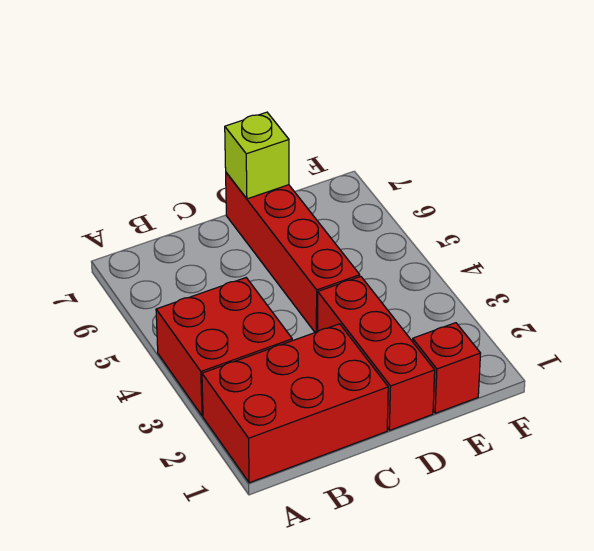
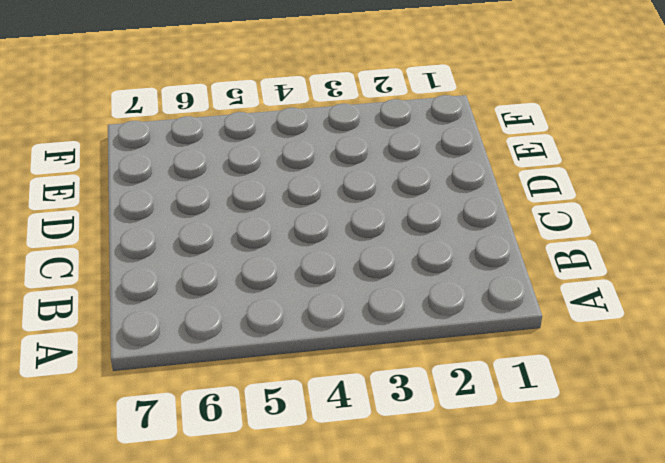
none -> red brick A1:C2 level 1
none -> red brick A3:B4 level 1

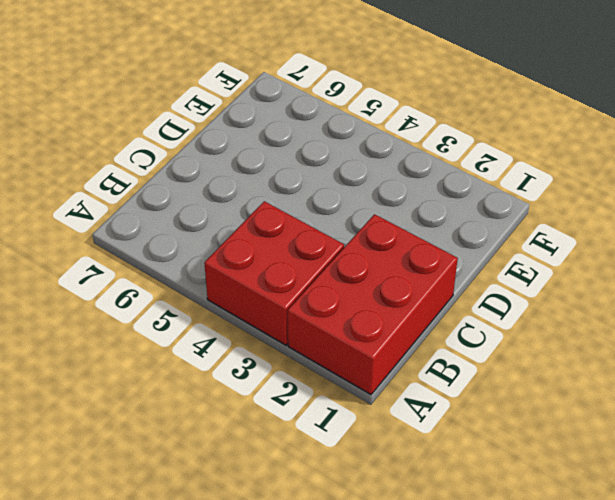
none -> red brick D1:D3 level 1
none -> red brick D4:D7 level 1

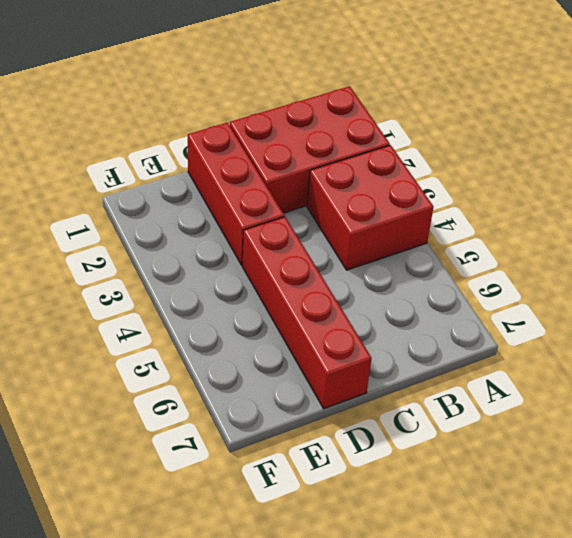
none -> red brick E1 level 1
none -> lime brick D7 level 2

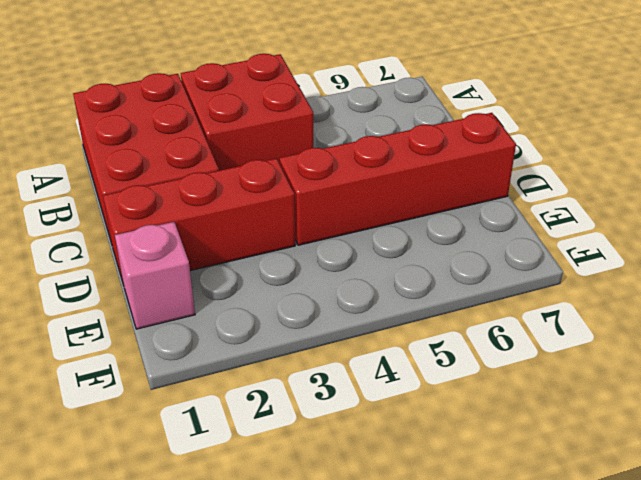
pink brick E1 level 1 -> red brick E1 level 1
none -> lime brick D7 level 2

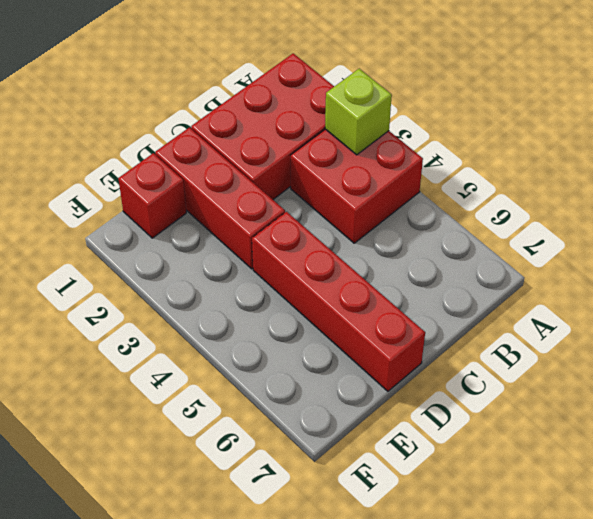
lime brick A3 level 2 -> lime brick D7 level 2

